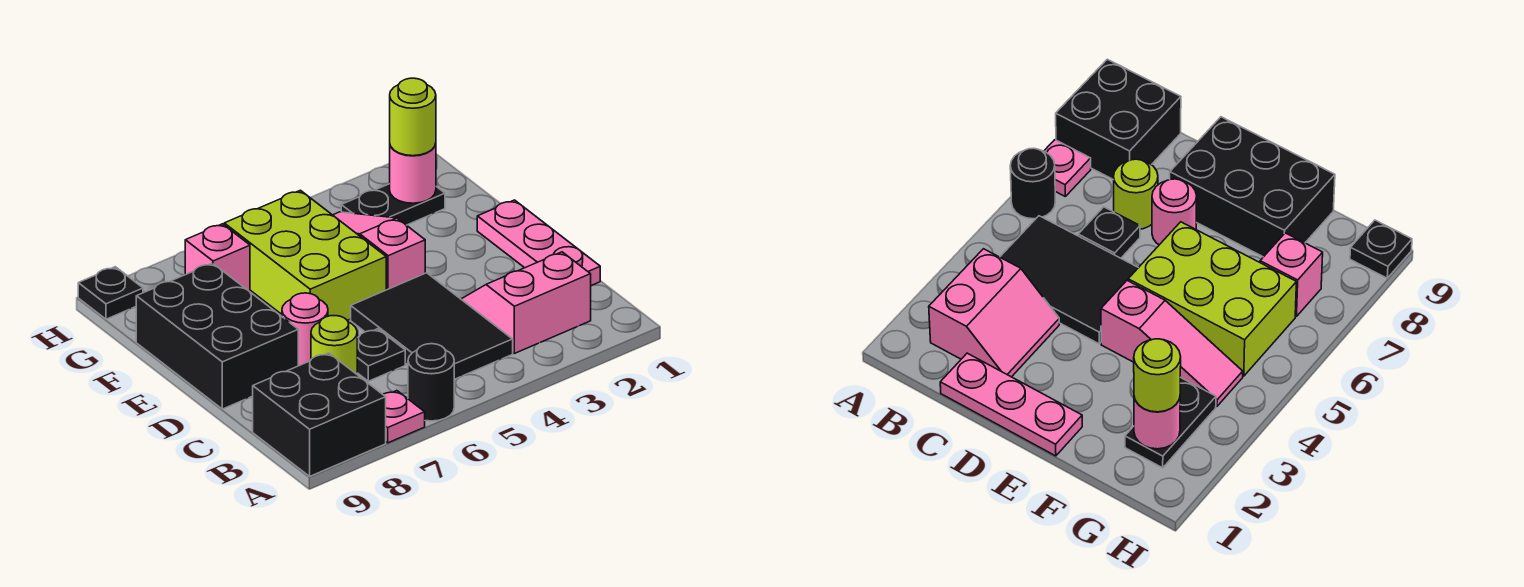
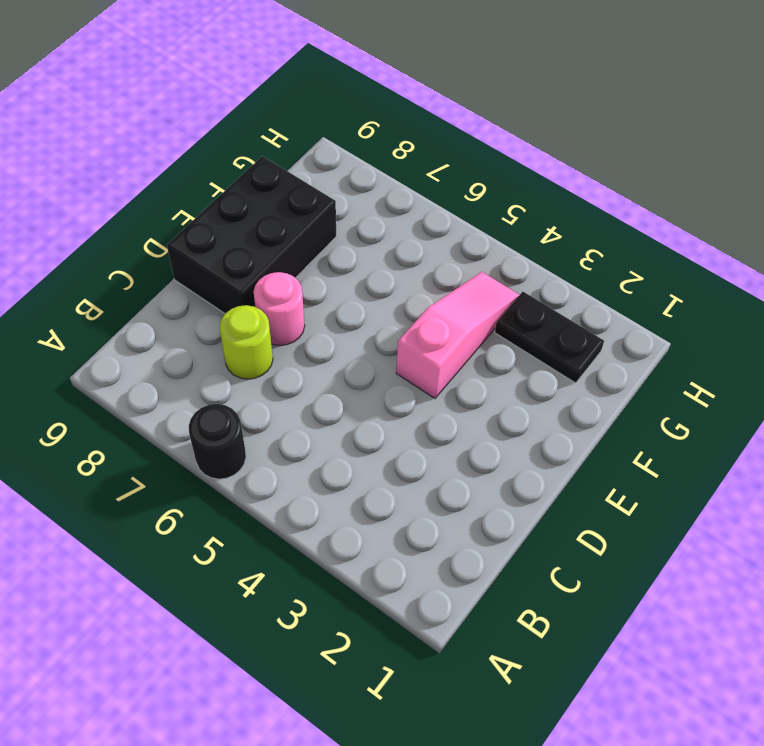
none -> pink plate A7 level 1
none -> black brick A8:B9 level 1
none -> pink slope B2:C3 level 1 top B

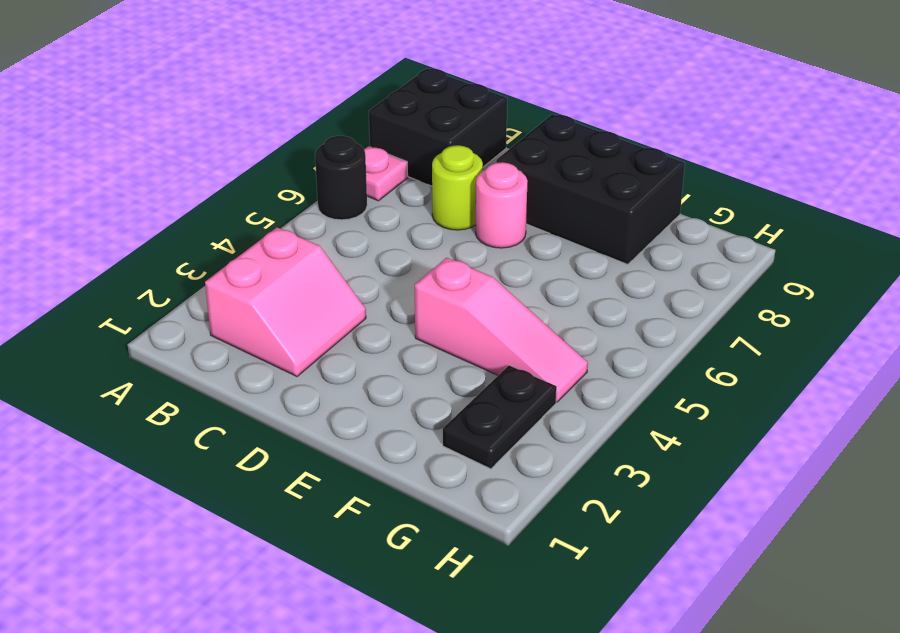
none -> black tile B4:D5 level 1
none -> pink plate C1:E1 level 1
none -> black plate C6 level 1

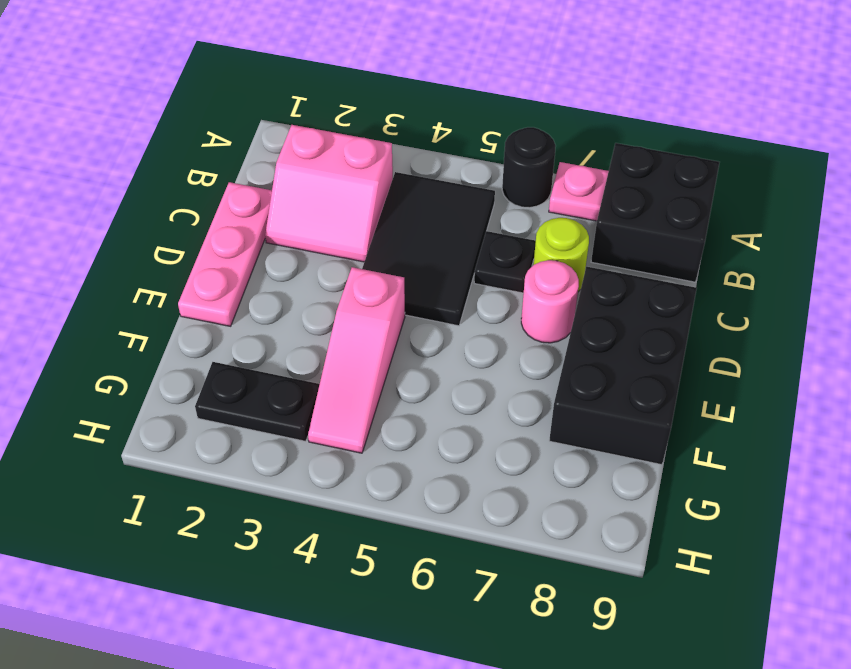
none -> lime brick E5:G6 level 1
none -> pink brick G7 level 1
none -> black plate H9 level 1

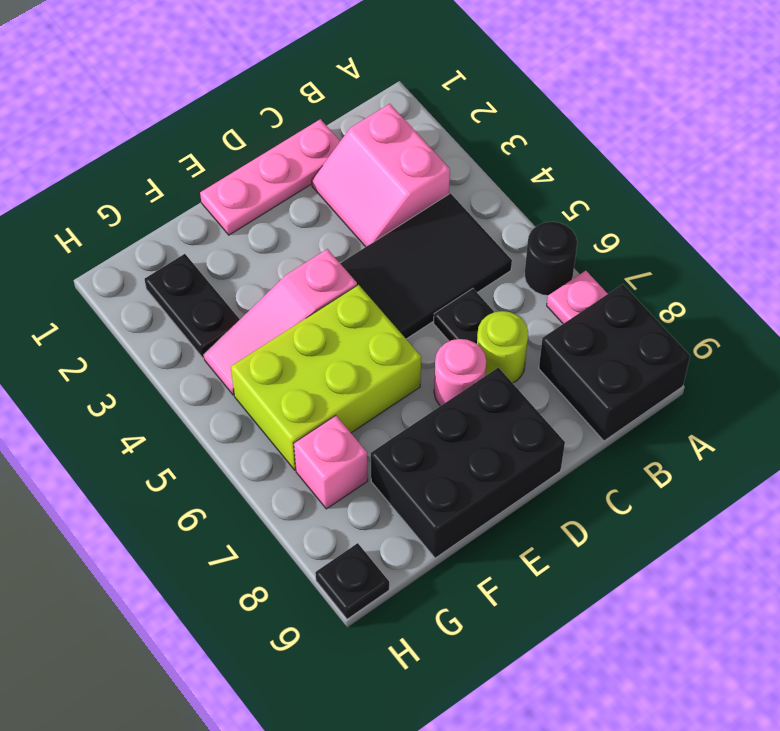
none -> pink round brick G2 level 2
none -> lime round brick G2 level 3

